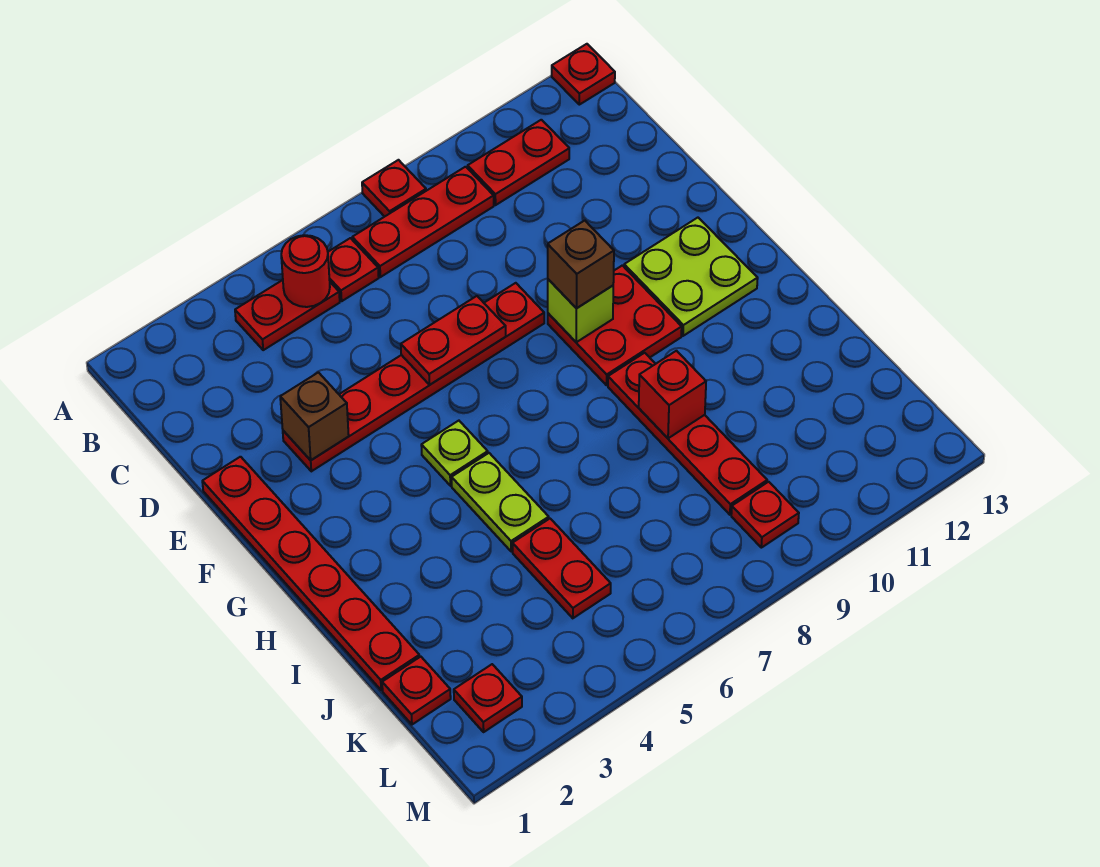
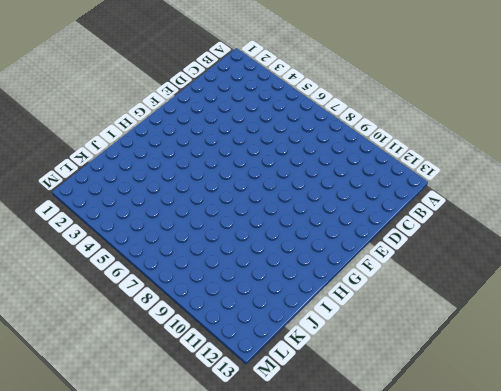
none -> red plate A8 level 1
none -> red plate A13 level 1
none -> red plate B4:B5 level 1

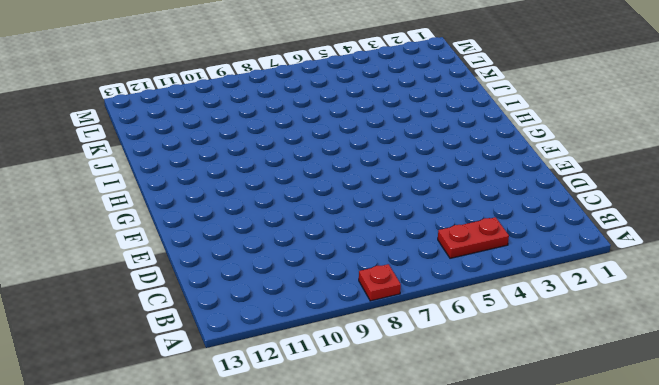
none -> red plate A13 level 1
none -> red plate B6 level 1
none -> red plate B7:B9 level 1

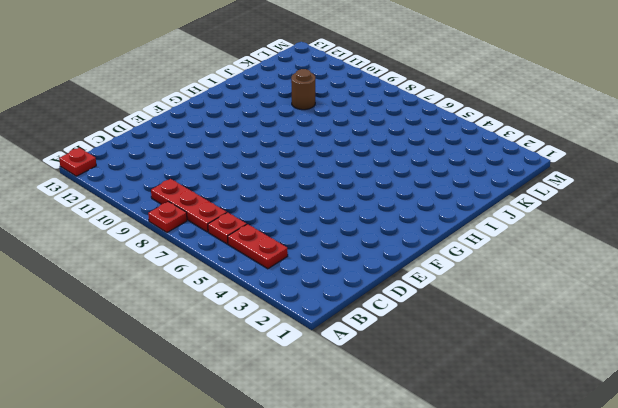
brown round brick J10 level 1 -> none
none -> red plate B10:B11 level 1
none -> red plate E1:J1 level 1
none -> red plate E3:E8 level 1

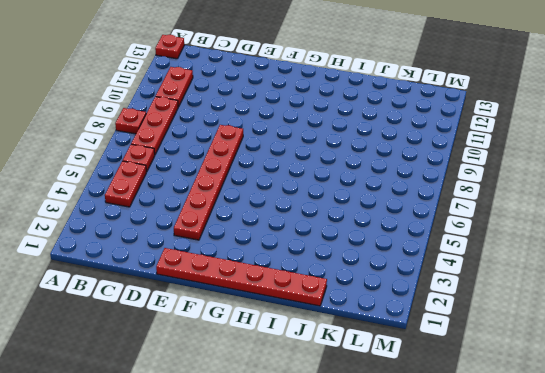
none -> red plate F9:G10 level 1
none -> lime plate F11:G12 level 1
none -> lime plate G5 level 1

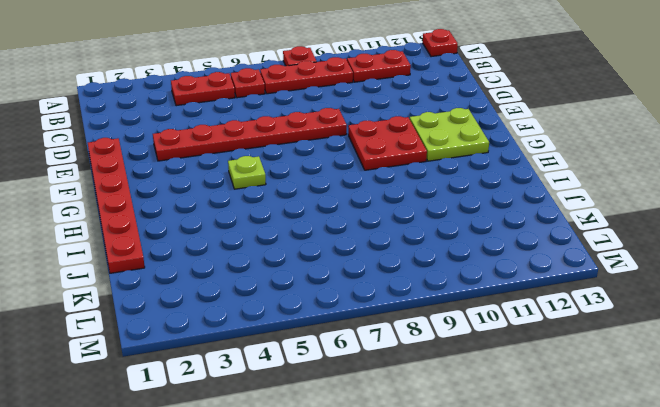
none -> lime plate H5:I5 level 1
none -> red plate H9:K9 level 1
none -> red plate J5:K5 level 1

